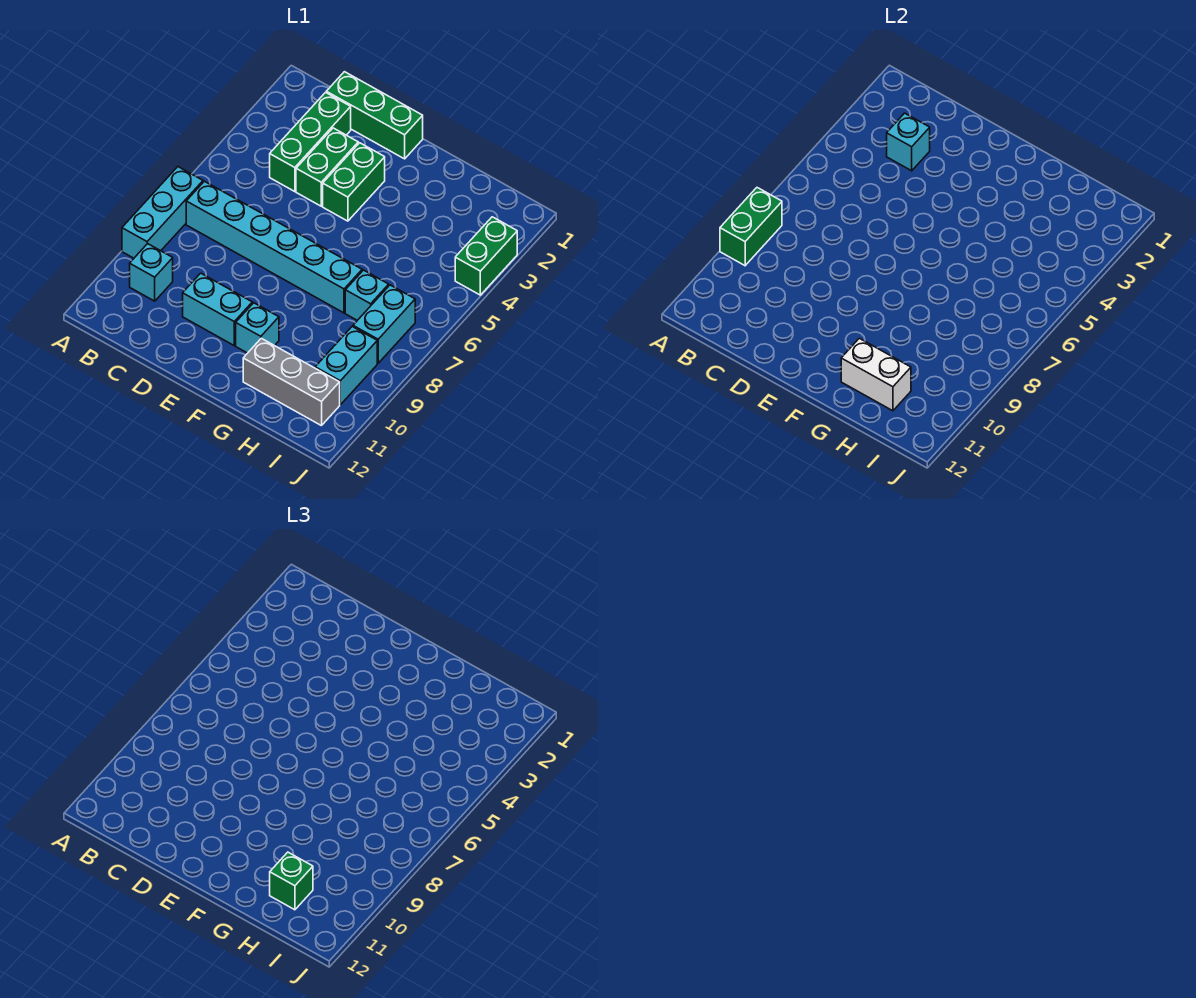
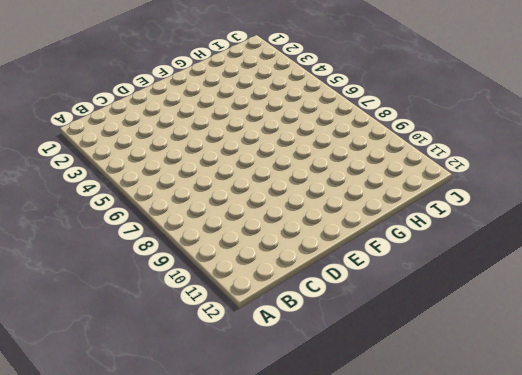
none -> cyan brick A7:A9 level 1
none -> cyan brick B7:G7 level 1
none -> cyan brick B10 level 1

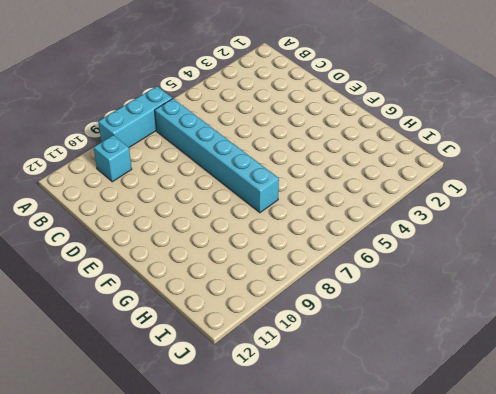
none -> green brick C1:E1 level 1
none -> green brick C2:C4 level 1
none -> green brick D3:D4 level 1

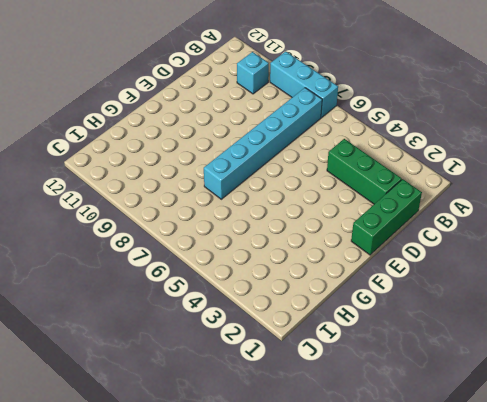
none -> green brick D3:D4 level 1
none -> cyan brick D10:E10 level 1
none -> green brick E3:E4 level 1

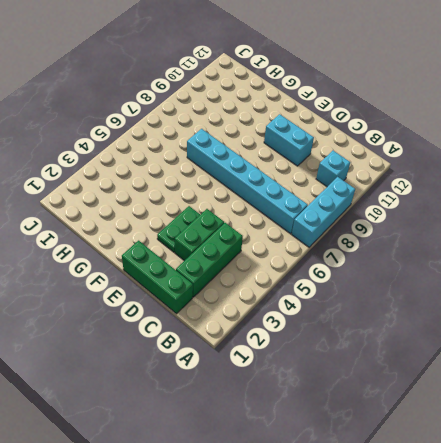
green plate E3:E4 level 1 -> green brick E3:E4 level 1
none -> cyan brick F10 level 1
none -> grey brick G11:I11 level 1
none -> cyan brick H7 level 1

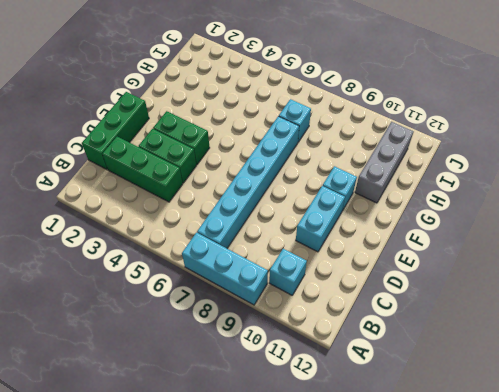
none -> cyan brick I7:I8 level 1
none -> cyan brick I9:I10 level 1
none -> green brick J3:J4 level 1

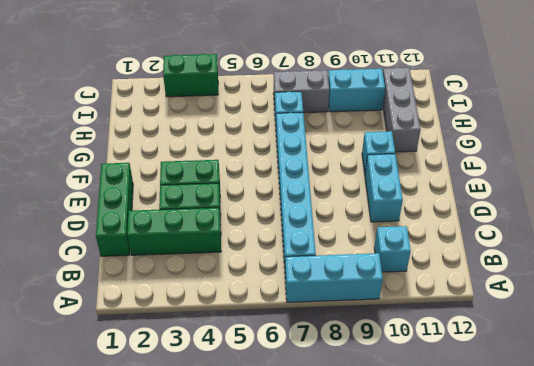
grey brick I7:I8 level 1 -> cyan brick I7:I8 level 1
none -> green brick A8:A9 level 2
none -> cyan brick C3 level 2
none -> white brick G11:H11 level 2

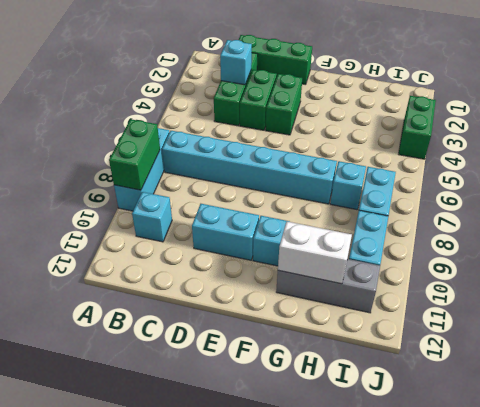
none -> green brick H11 level 3

